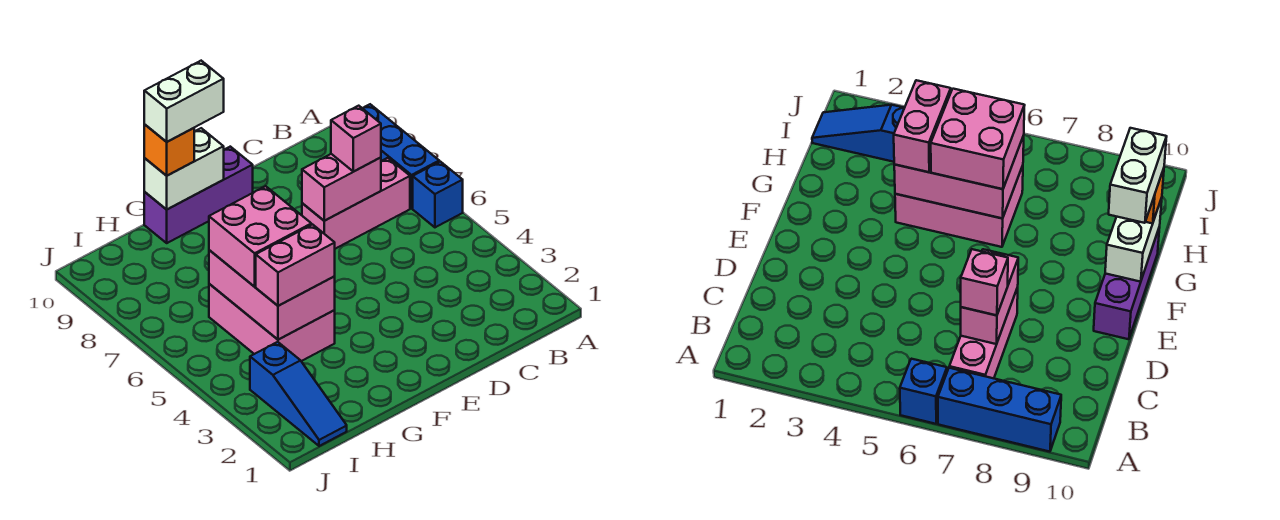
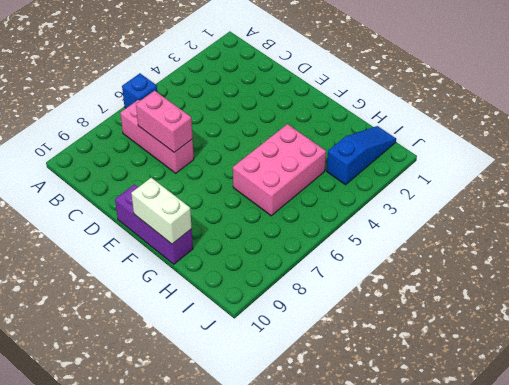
none -> blue brick A7:A9 level 1
none -> pink brick G4:H6 level 2
none -> pink brick C7 level 3

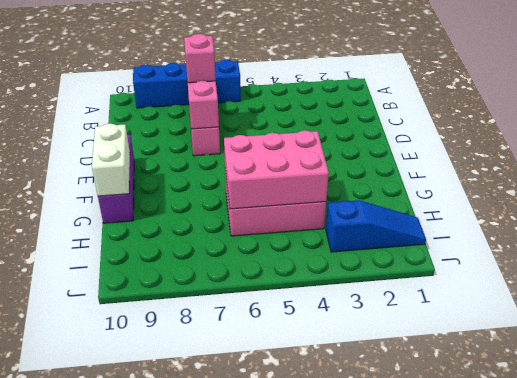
none -> pink brick G4:H4 level 3
none -> pink brick G5:H6 level 3
none -> orange brick G10 level 3

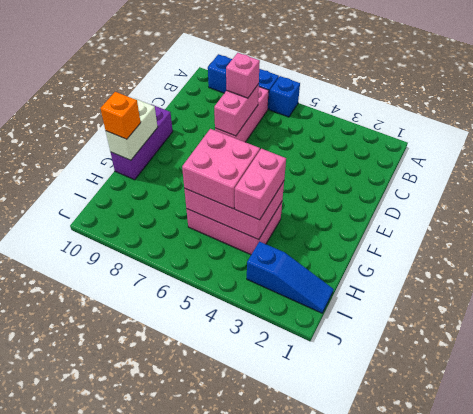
none -> white brick F10:G10 level 4

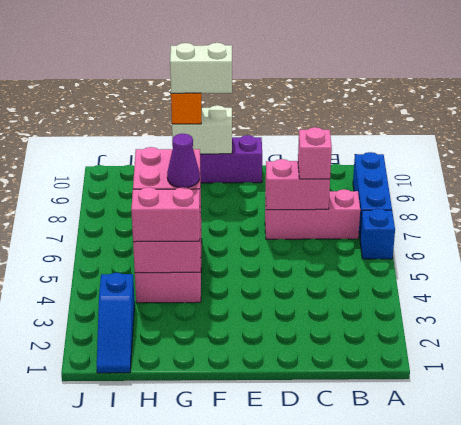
purple cone G5 level 4 -> none

